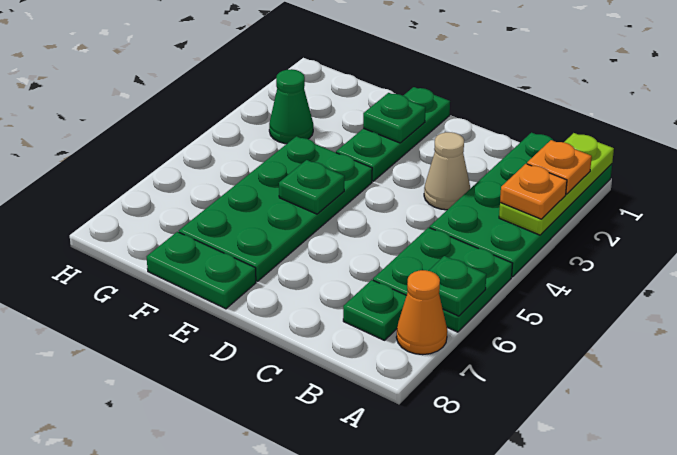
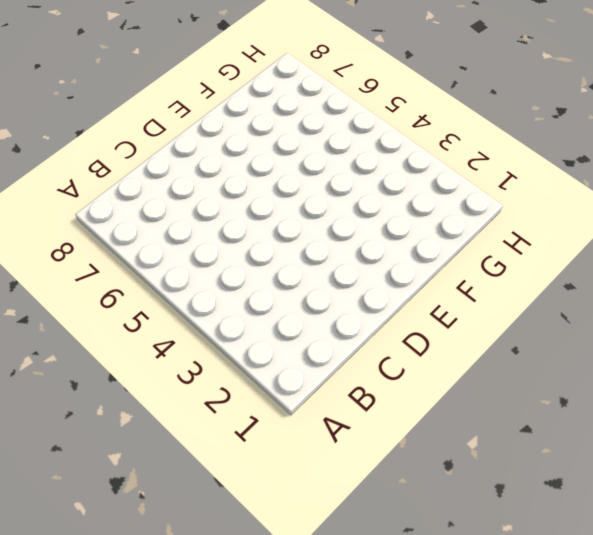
none -> green plate A1:B4 level 1
none -> green plate A5:B6 level 1
none -> orange cone A7 level 1

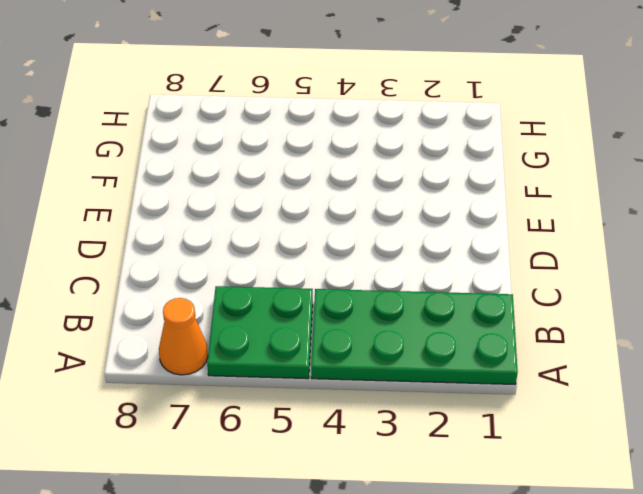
none -> green plate B7 level 1
none -> tan cone C3 level 1
none -> green plate E1:E3 level 1

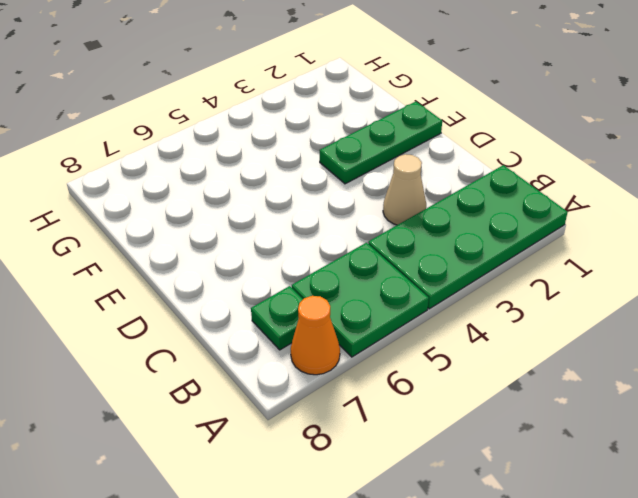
none -> green plate E4:F7 level 1
none -> green plate E8:F8 level 1
none -> green cone G3 level 1

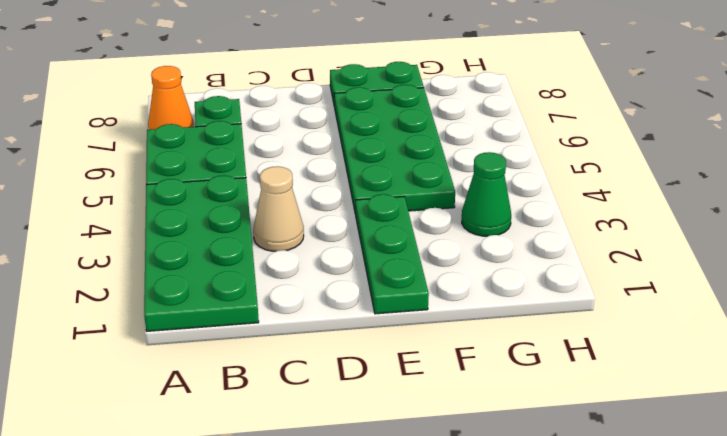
none -> lime plate A1:A3 level 2
none -> green plate A6 level 2
none -> green plate E2 level 2

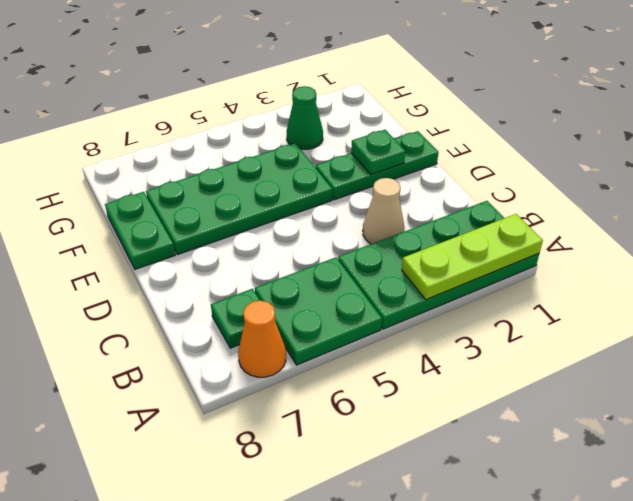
none -> green plate A6 level 2
none -> green plate E5 level 2
none -> orange plate A2 level 3

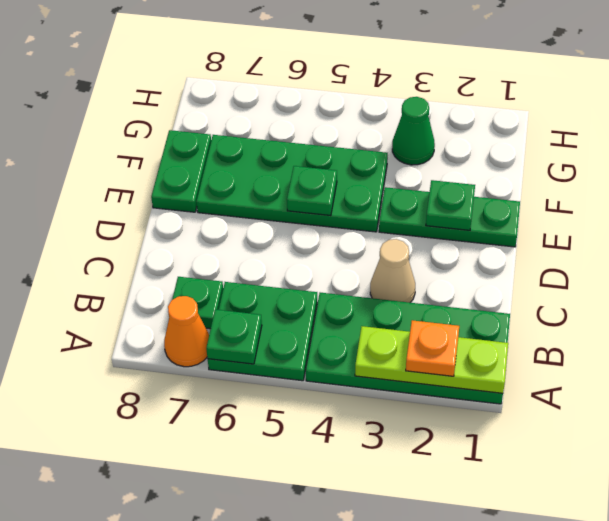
none -> orange plate A3 level 3

